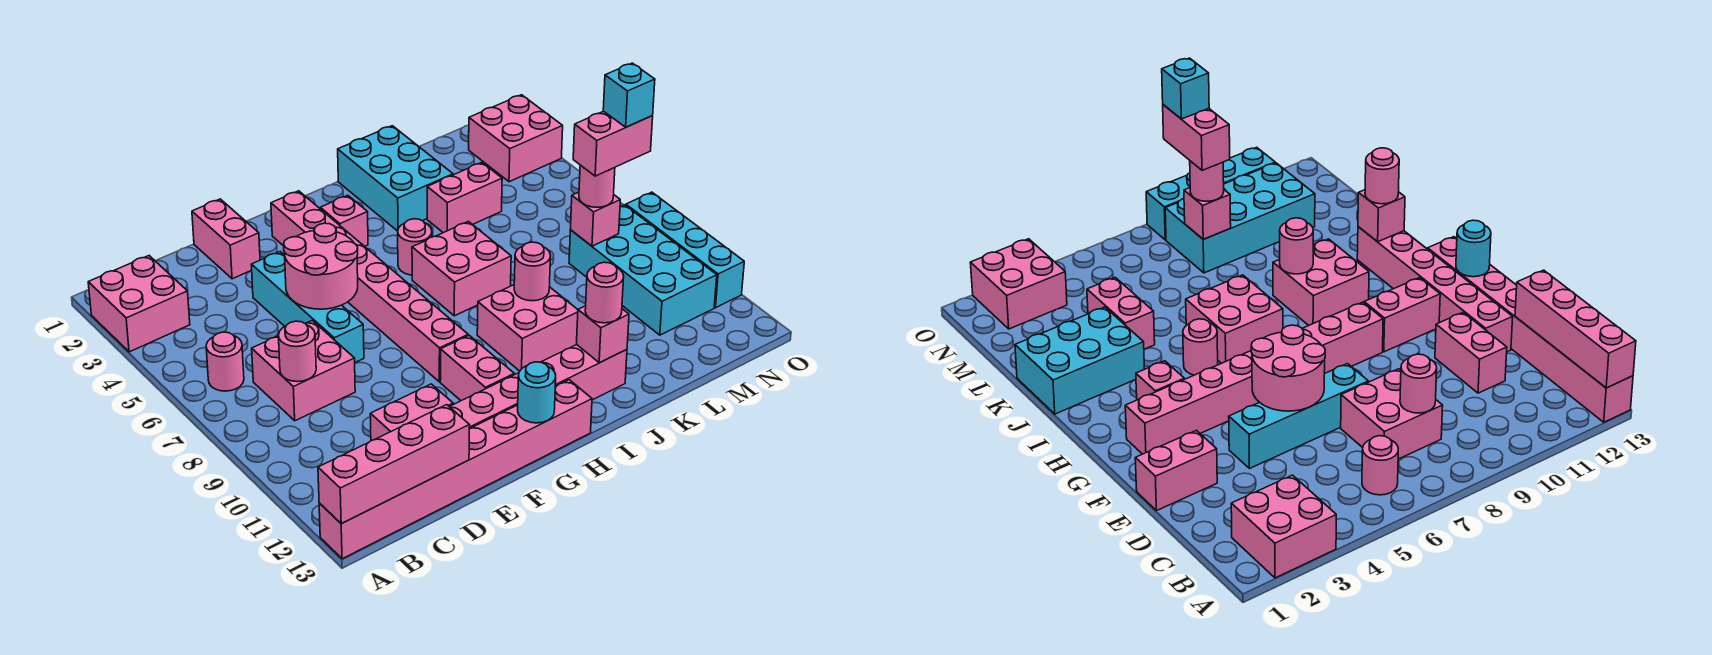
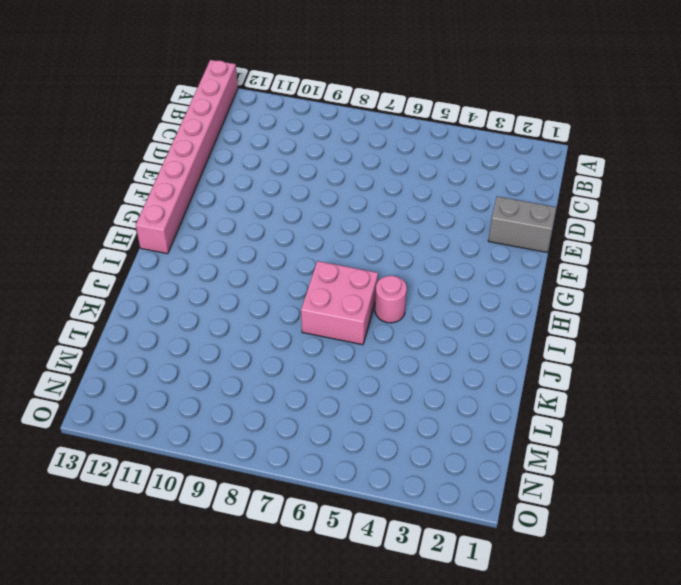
grey brick E1:E2 level 1 -> pink brick E1:E2 level 1
none -> pink brick A2:B3 level 1
none -> pink round brick B6 level 1
none -> pink brick C7:D8 level 1
none -> pink brick D11:E11 level 1

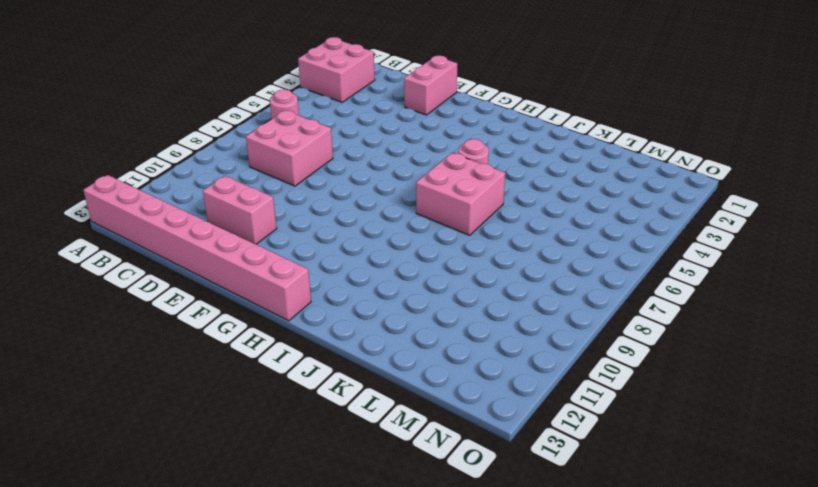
none -> cyan brick E4:E7 level 1
none -> pink brick E12:J12 level 1
none -> pink brick G2:G9 level 1
none -> pink brick G10:G11 level 1

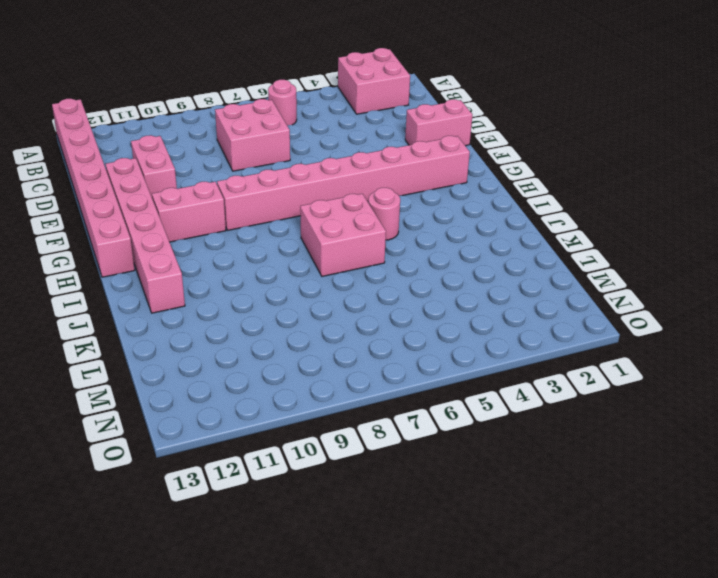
none -> cyan brick E4:E7 level 1
none -> pink brick H3 level 1
none -> pink brick I9:J10 level 1
none -> cyan brick J1:K3 level 1

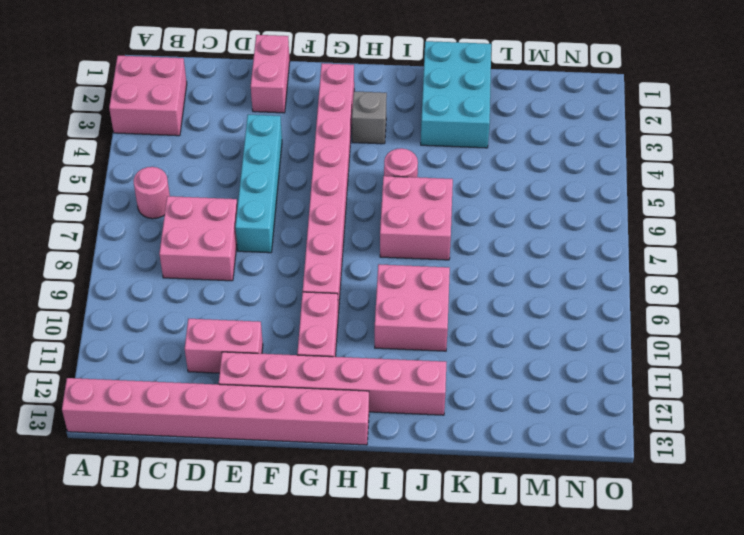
grey brick H3 level 1 -> pink brick H3 level 1
none -> pink brick K4:L4 level 1
none -> cyan brick M8:N11 level 1
none -> pink brick N2:O3 level 1
none -> cyan brick O8:O11 level 1

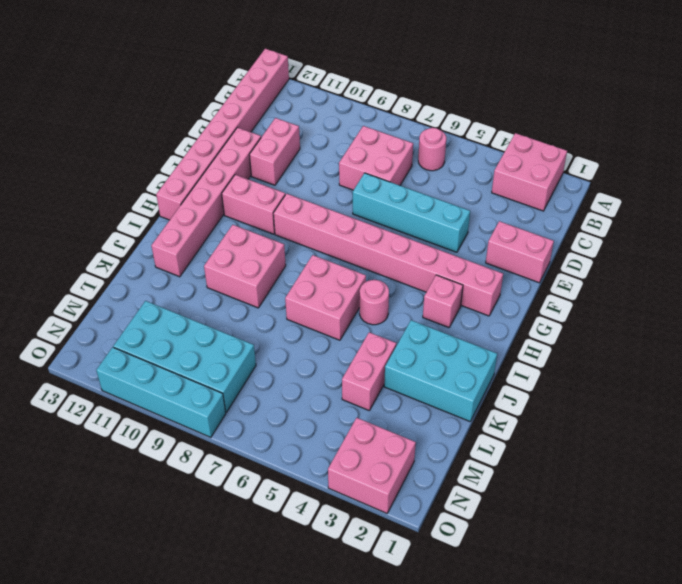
none -> pink brick A13:D13 level 2
none -> pink round brick C8 level 2
none -> pink round brick E5:F6 level 2
none -> cyan round brick G13 level 2

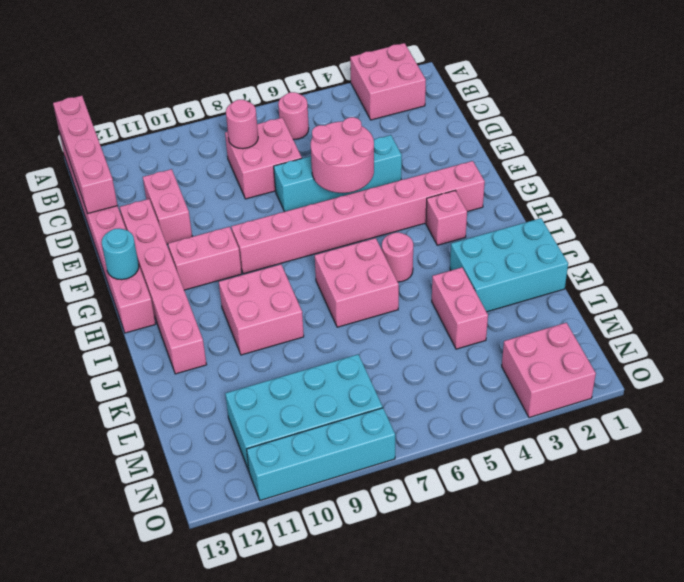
none -> pink brick E1:E2 level 1
none -> pink round brick J9 level 2
none -> pink brick J12 level 2
none -> pink brick M8 level 2

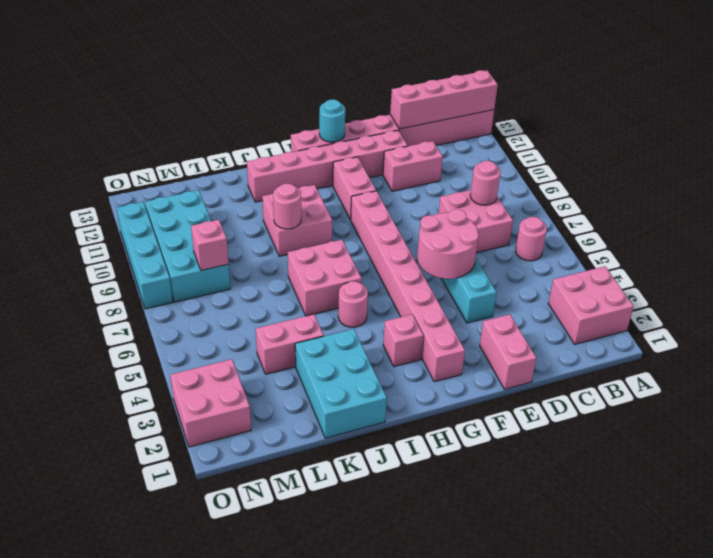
none -> pink brick J12 level 2
none -> pink round brick J12 level 3
none -> pink round brick M8 level 3
none -> pink brick M8:N8 level 4

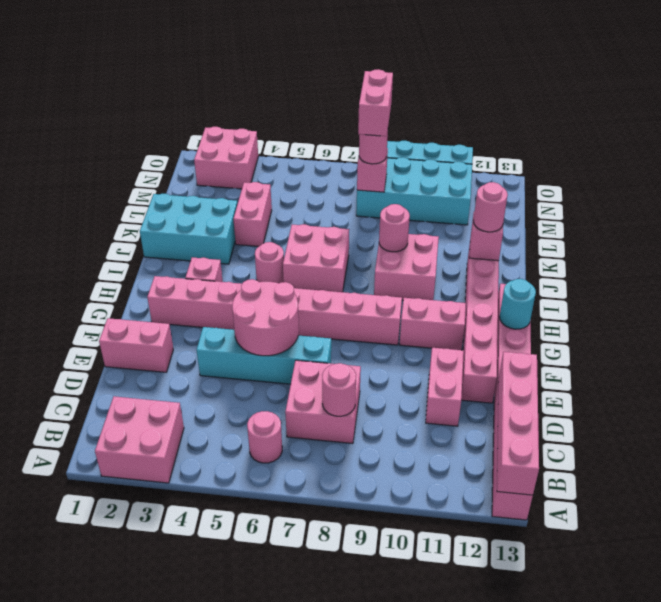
none -> cyan brick N8 level 5

